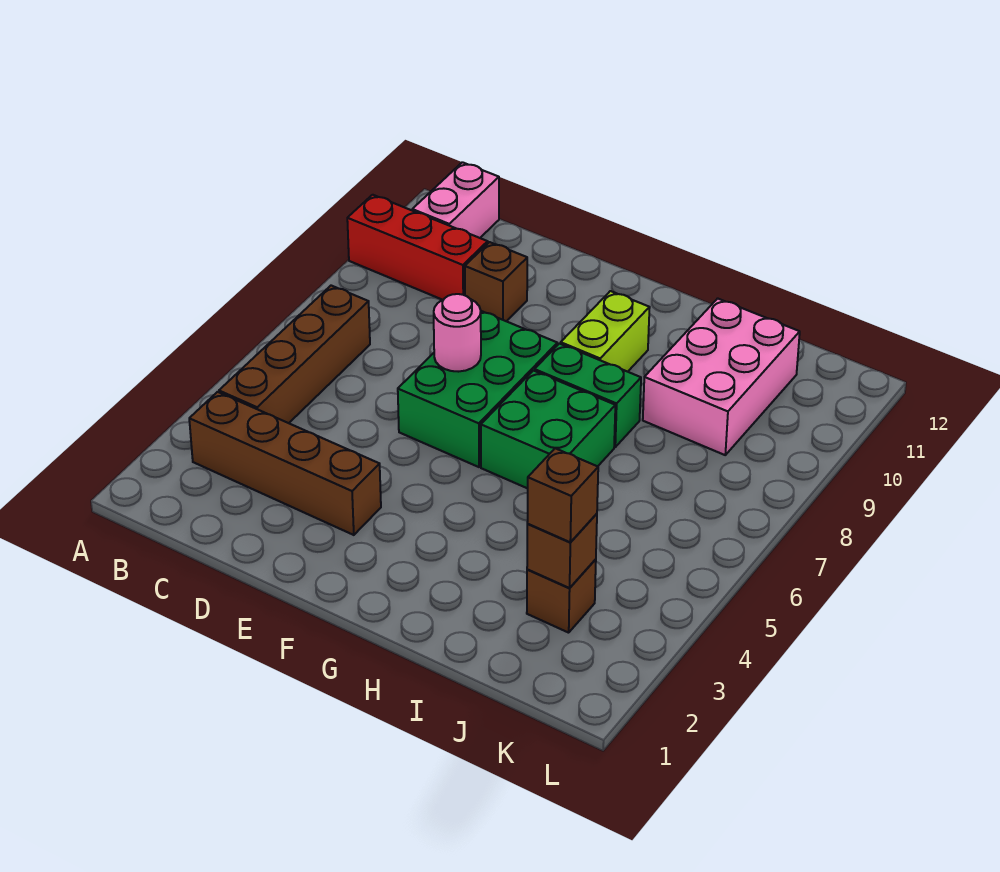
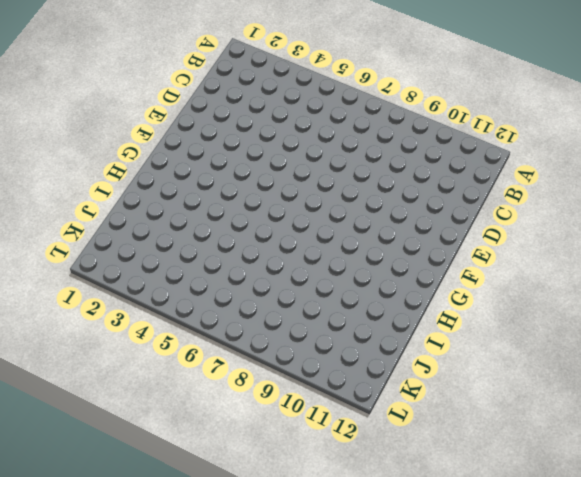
none -> red brick A10:C10 level 1
none -> brown brick B3:E3 level 1
none -> brown brick B4:B7 level 1

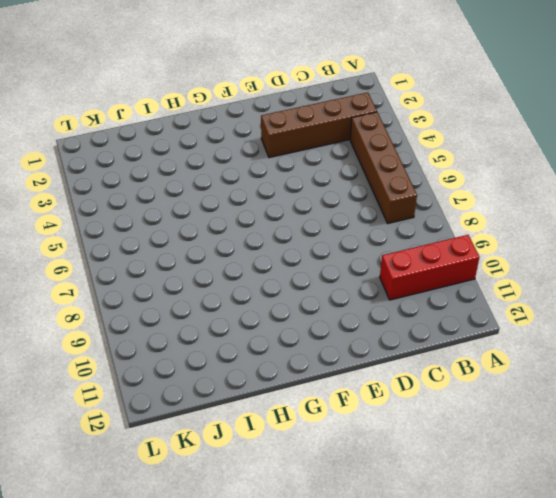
none -> pink brick B11:B12 level 1
none -> brown brick D10 level 1
none -> green brick E6:F8 level 1

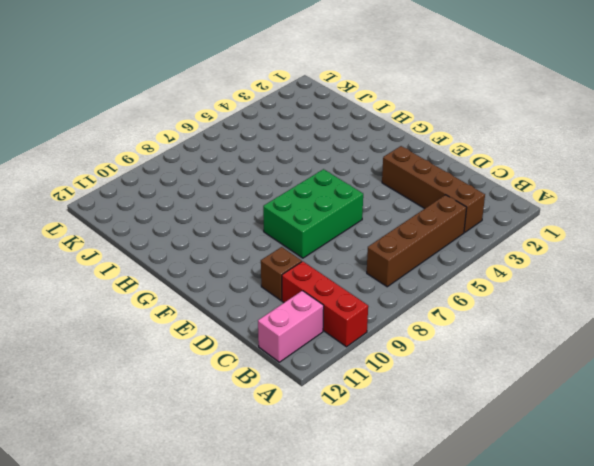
none -> green brick G6:H7 level 1
none -> green brick G8:H8 level 1
none -> lime brick G9:G10 level 1

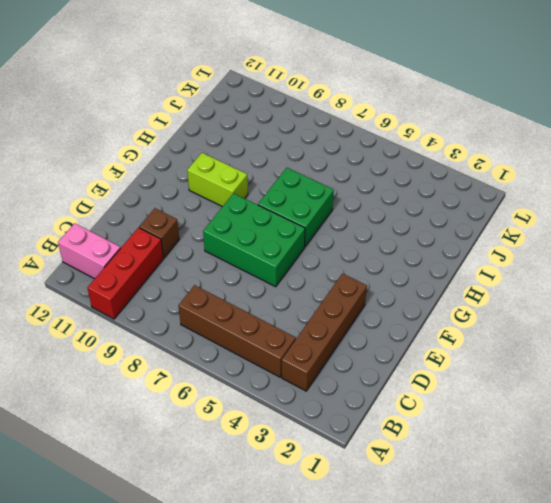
none -> green brick G8:H8 level 1
none -> pink brick I9:J11 level 1
none -> brown brick J3 level 1

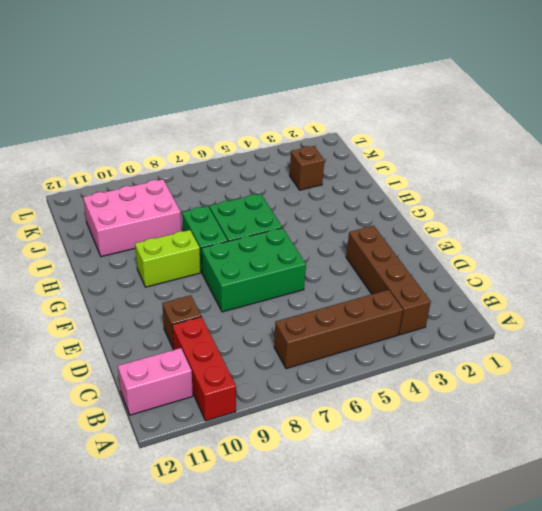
none -> pink round brick E7 level 2
none -> brown brick J3 level 2
none -> brown brick J3 level 3

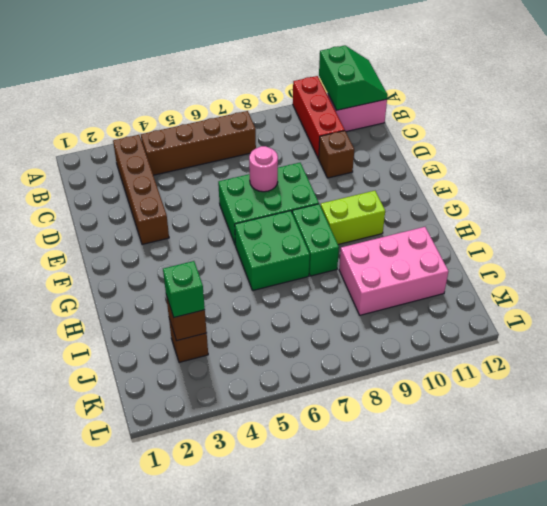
green slope A11:B12 level 2 top 11 -> none
green brick J3 level 3 -> brown brick J3 level 3

